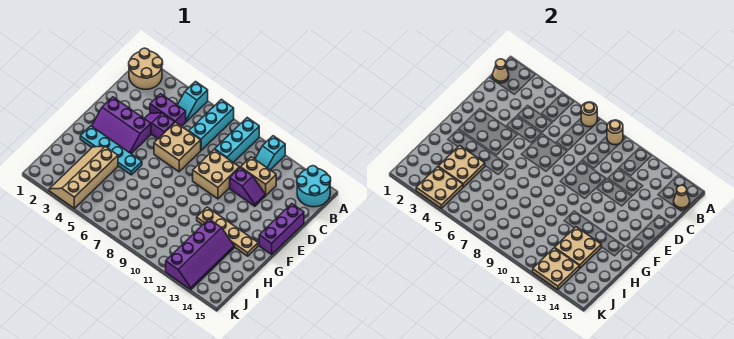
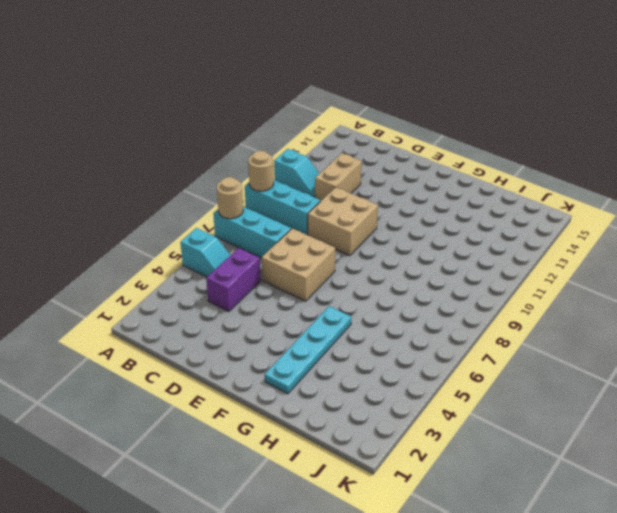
none -> tan round brick A1:B2 level 1
none -> cyan round brick A14:B15 level 1
none -> purple slope D4:D5 level 1 top 5

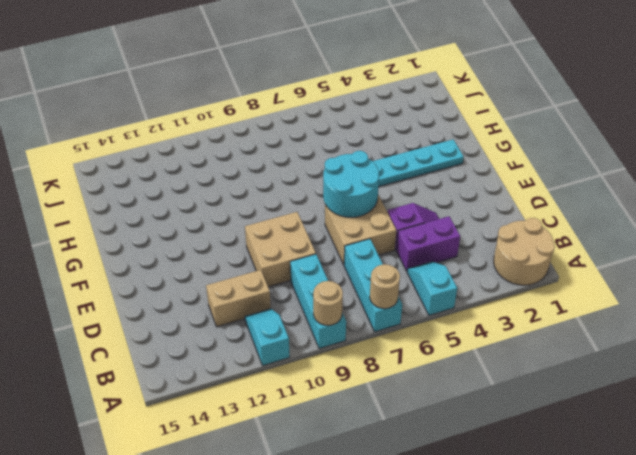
cyan round brick E6:F7 level 2 -> cyan round brick A14:B15 level 1
none -> purple slope D11:D12 level 1 top 11
none -> purple brick D15:F15 level 1
none -> purple slope E2:F4 level 1 top E

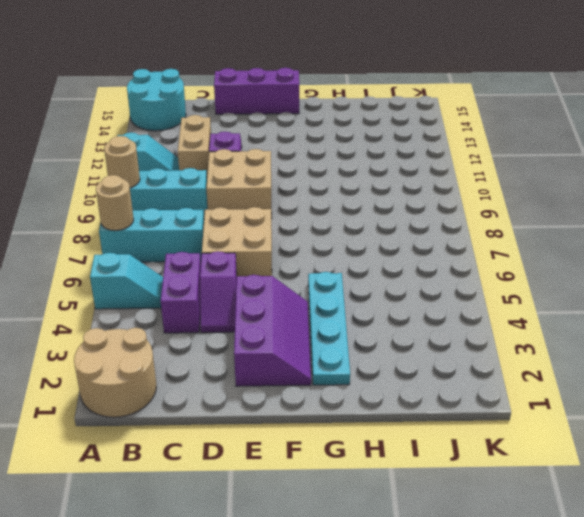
none -> tan plate G11:G14 level 1
none -> tan slope H3:K4 level 1 top 4
none -> purple slope H12:K13 level 1 top 12

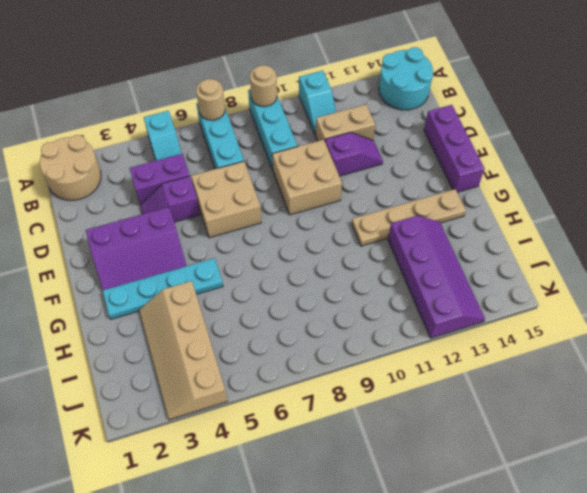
none -> tan cone B1 level 2
none -> tan cone B15 level 2
none -> tan plate H3:I4 level 2

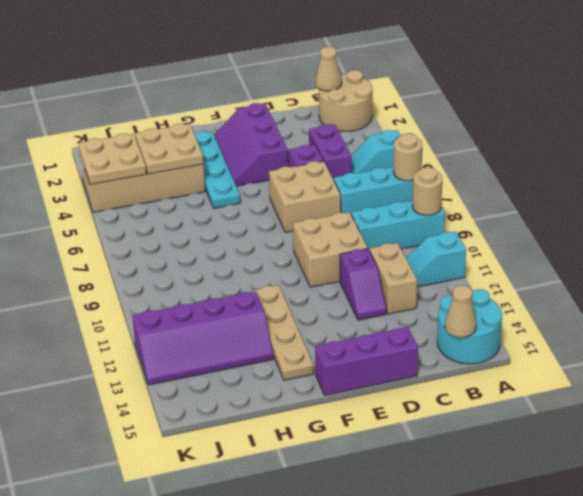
none -> tan plate H12:I13 level 2
none -> tan plate J12:K13 level 2

